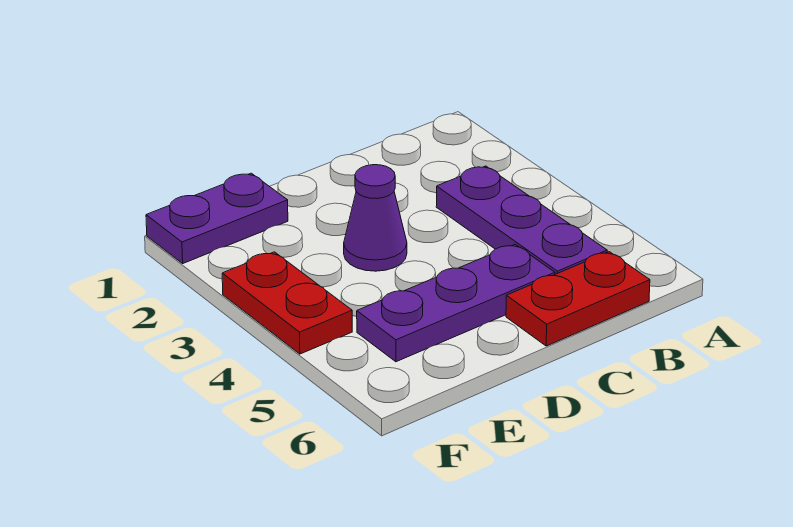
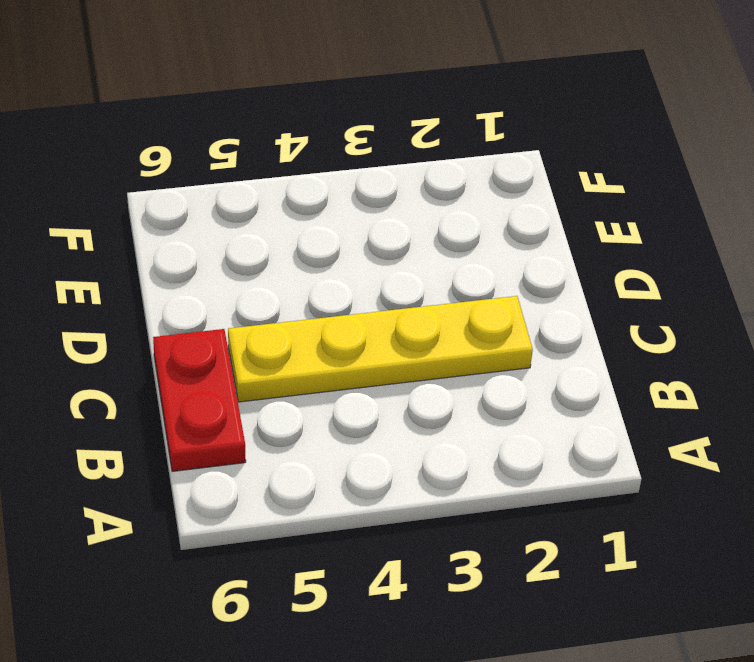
yellow plate C2:C5 level 1 -> purple plate C5:E5 level 1
none -> purple plate B3:B5 level 1
none -> purple cone D3 level 1

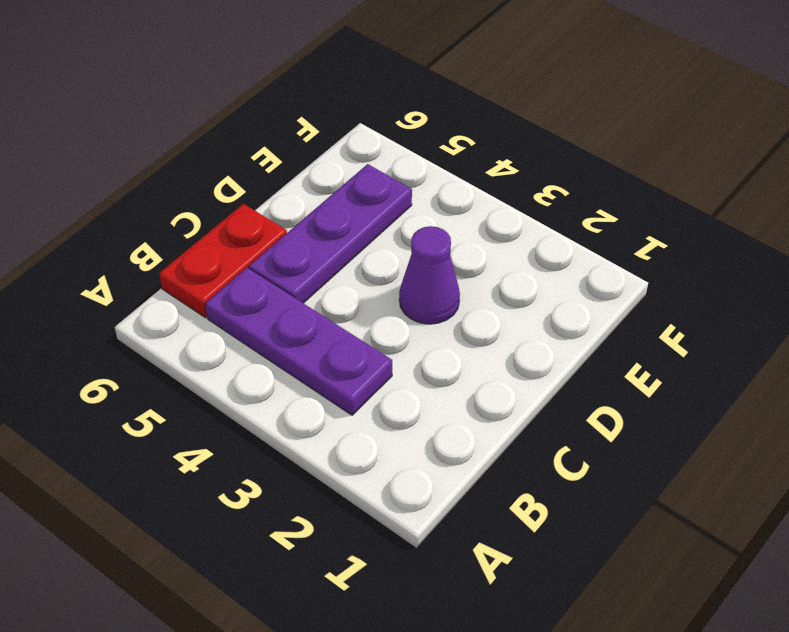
none -> purple plate E1:F1 level 1
none -> red plate F3:F4 level 1

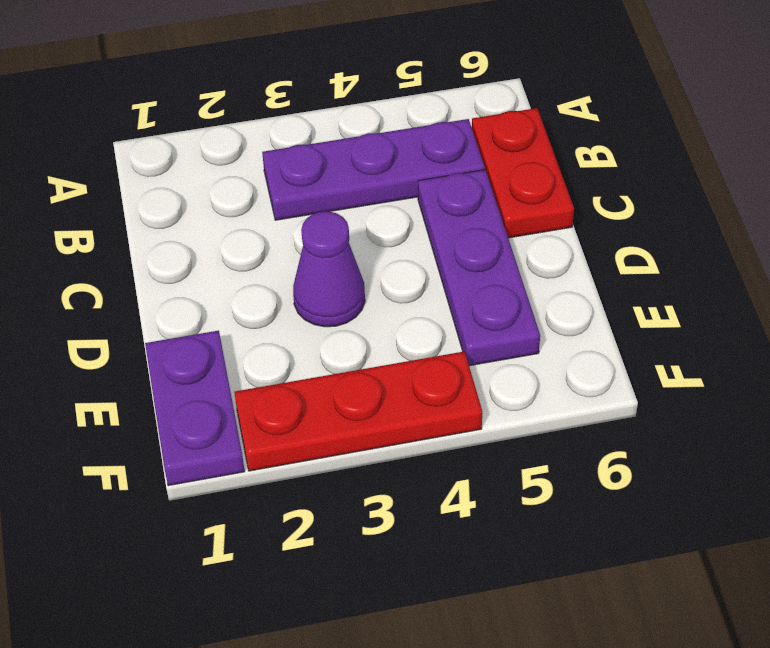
red plate F2:F4 level 1 -> red plate F3:F4 level 1

